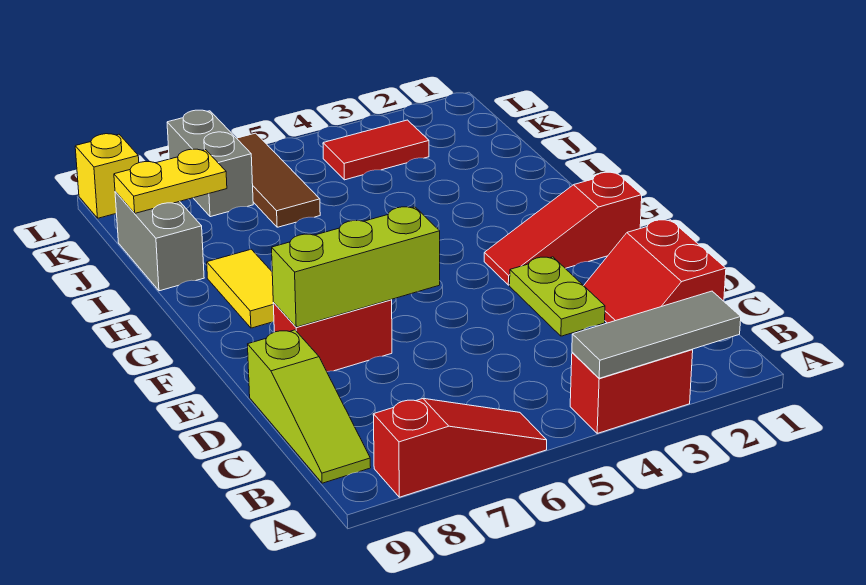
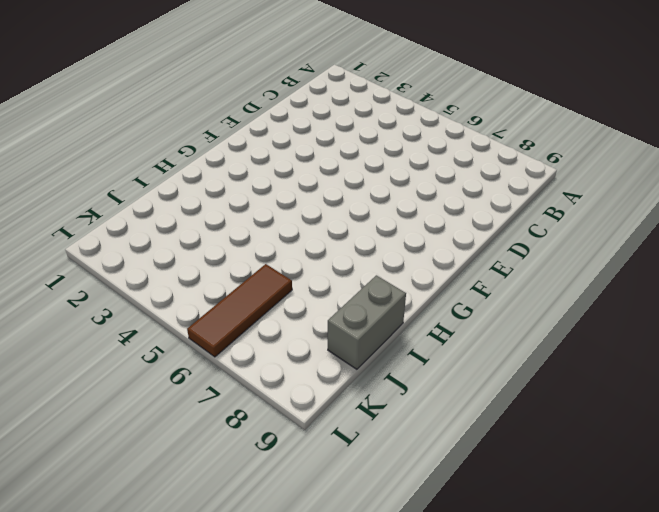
none -> red brick A3:A4 level 1
none -> red slope A6:A8 level 1 top 8
none -> lime slope B9:D9 level 1 top D

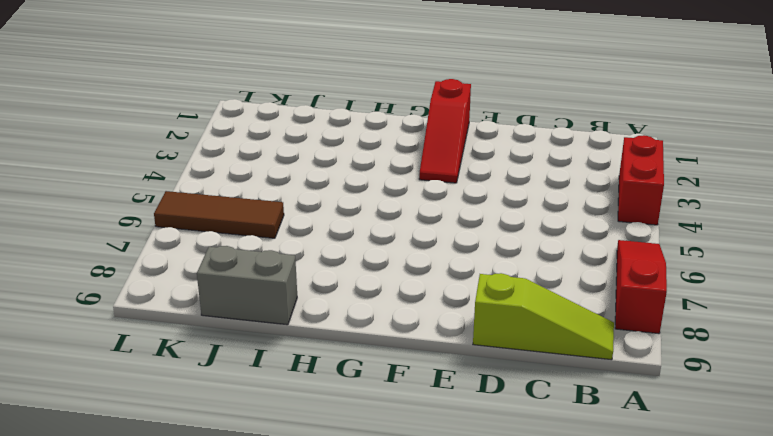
none -> red slope C1:D2 level 1 top 1
none -> lime plate D3:E3 level 1
none -> red brick E7:E8 level 1

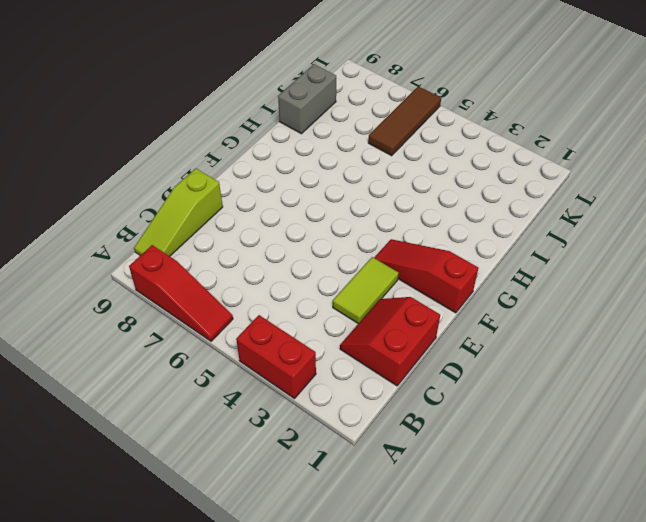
lime tile D3:E3 level 1 -> lime plate D3:E3 level 1
none -> red brick E7:E8 level 1
none -> yellow tile G8:H8 level 1
none -> red tile K3:K4 level 1

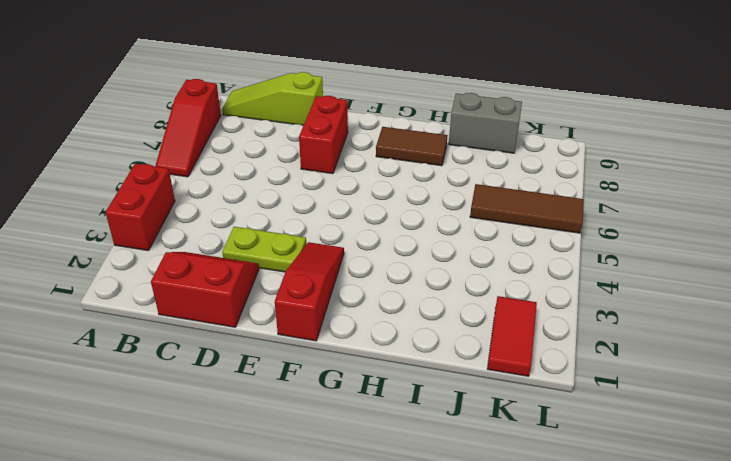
brown tile G8:H8 level 1 -> yellow tile G8:H8 level 1
red tile K1:K2 level 1 -> red tile K3:K4 level 1
none -> grey brick K7:L7 level 1
none -> yellow brick L9 level 1
none -> grey tile A2:A4 level 2

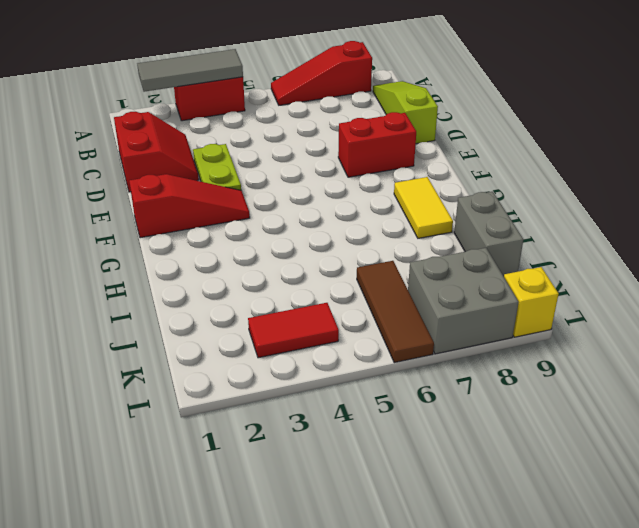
grey brick K7:L8 level 1 -> grey brick K7:L7 level 1
none -> lime brick E6:E8 level 2
none -> yellow plate J8:J9 level 2

